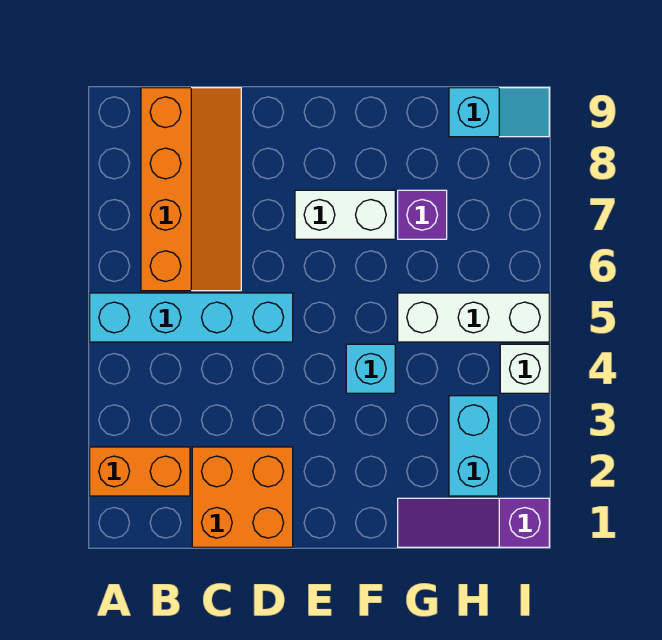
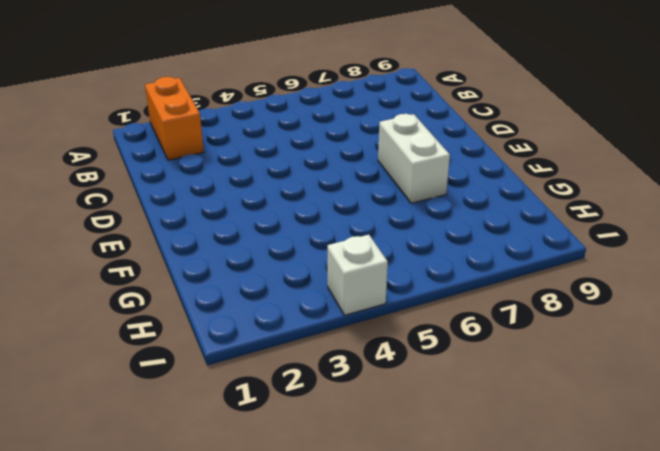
none -> cyan brick A5:D5 level 1
none -> orange slope B6:C9 level 1 top B
none -> orange brick C1:D2 level 1

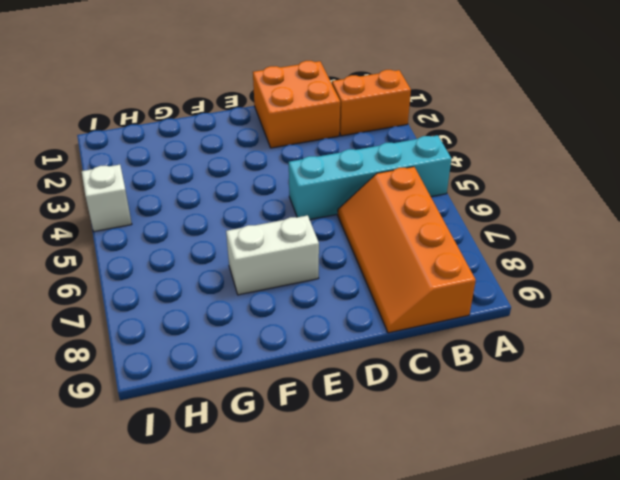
none -> cyan brick F4 level 1
none -> purple slope G1:I1 level 1 top I
none -> white brick G5:I5 level 1

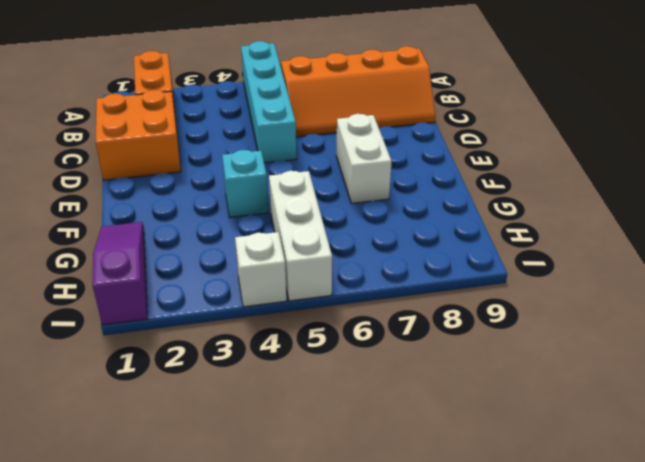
none -> purple brick G7 level 1
none -> cyan brick H2:H3 level 1
none -> cyan slope H9:I9 level 1 top H

